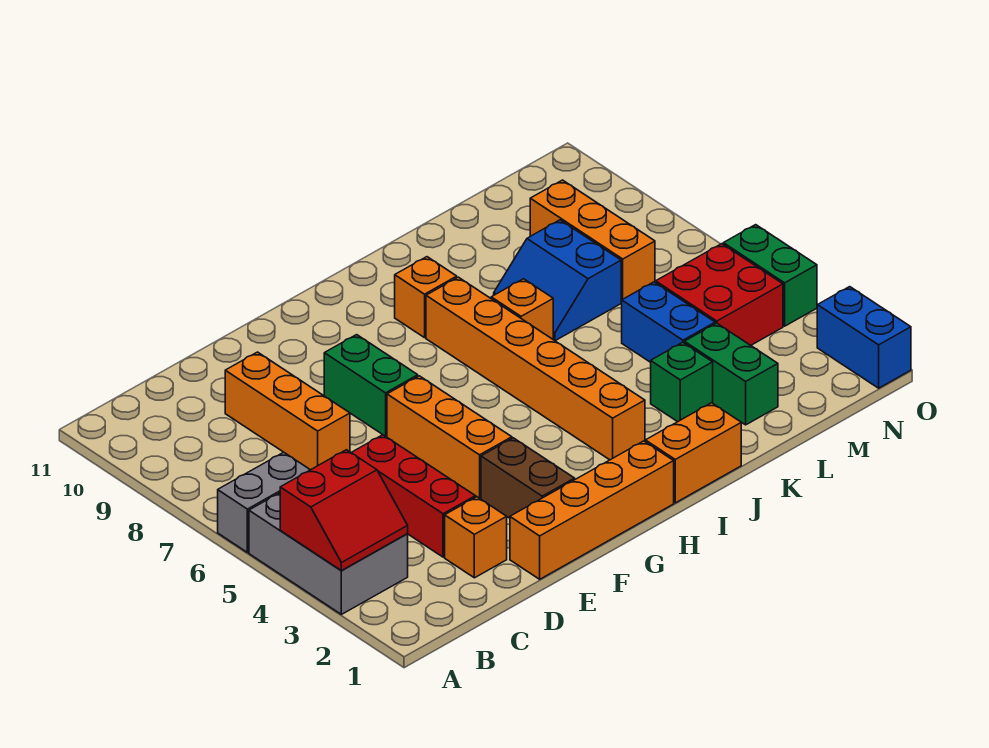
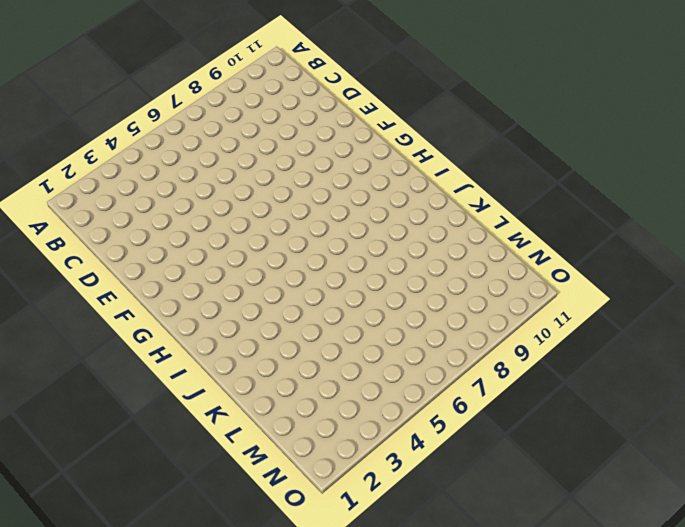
none -> grey brick A3:B5 level 1
none -> grey brick A6:B6 level 1
none -> orange brick D2 level 1

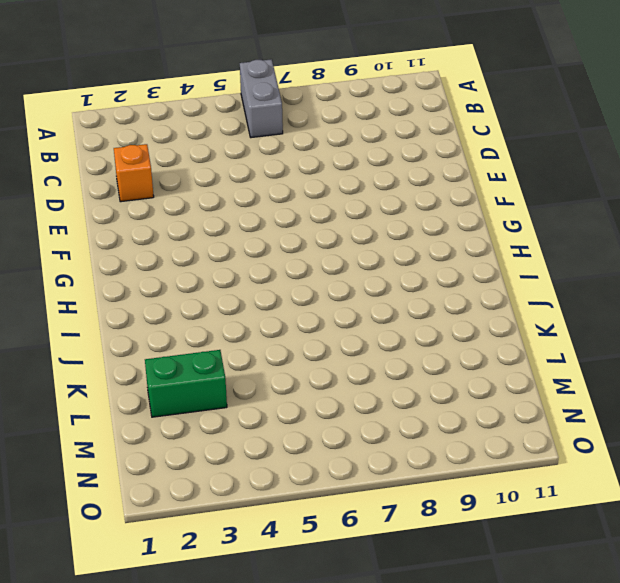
none -> grey brick A3:B5 level 1
none -> red brick D3:D5 level 1
none -> orange brick D7:D9 level 1

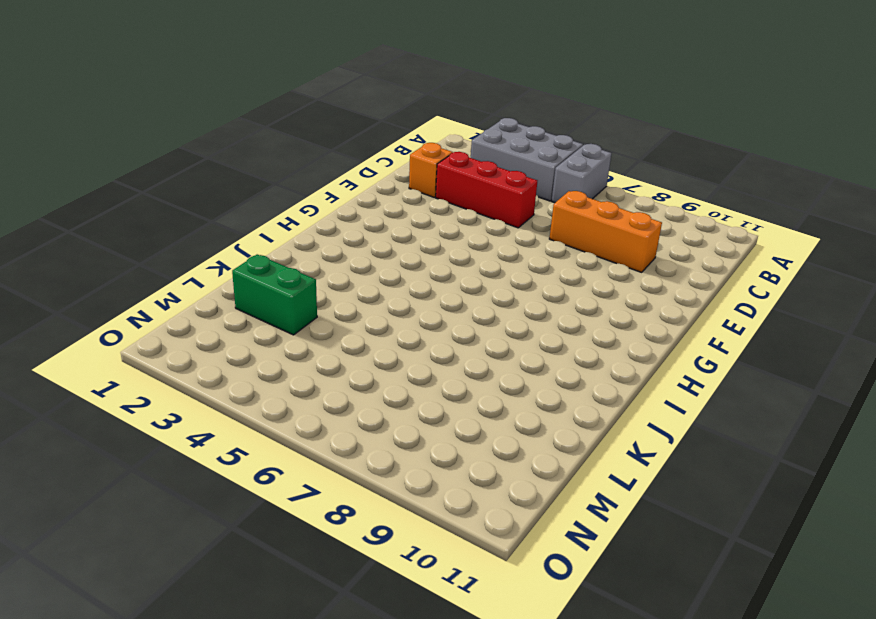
none -> orange brick E1:H1 level 1
none -> brown brick F2:F3 level 1
none -> orange brick F4:F6 level 1

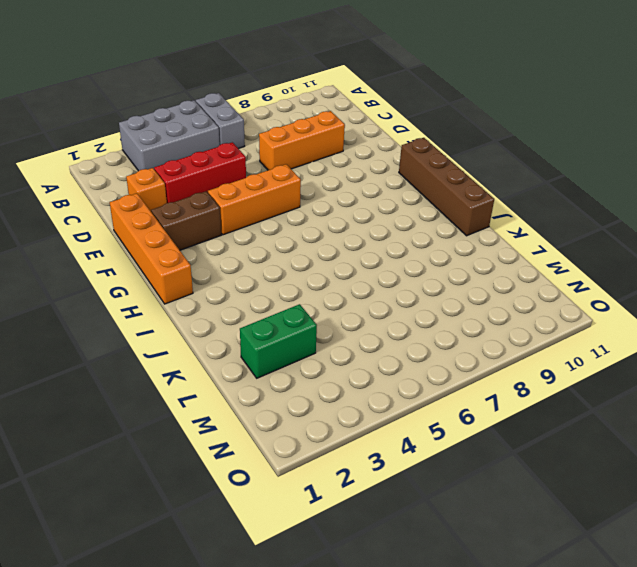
brown brick G11:J11 level 1 -> none
none -> green brick F7:F8 level 1
none -> orange brick I1:J1 level 1
none -> orange brick I3:I8 level 1

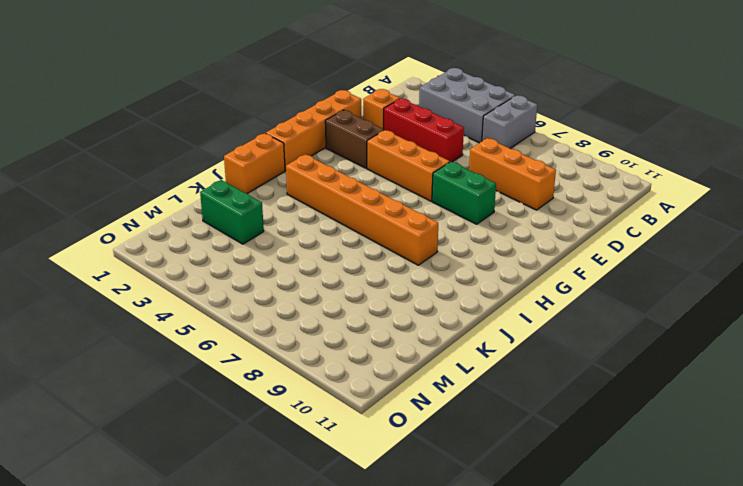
none -> orange brick I9 level 1
none -> orange brick J7 level 1
none -> green brick K3 level 1

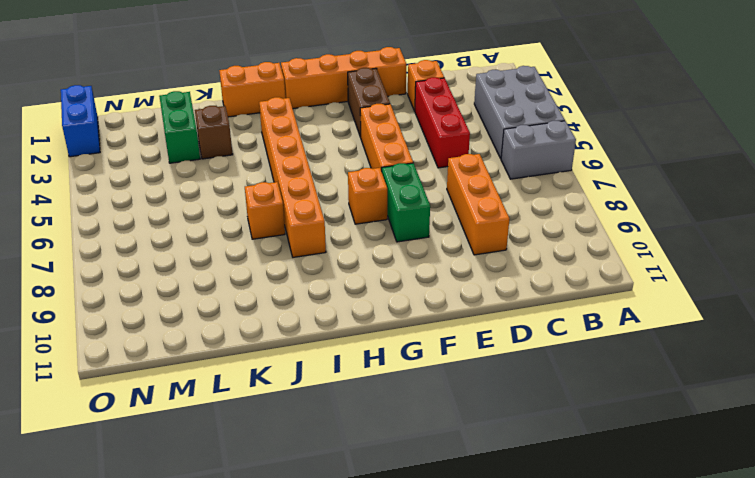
orange brick G7 level 1 -> orange brick I9 level 1
brown brick K3 level 1 -> green brick K3 level 1
none -> blue slope K7:L8 level 1 top L
none -> blue brick L4:L5 level 1
none -> red brick M4:N5 level 1

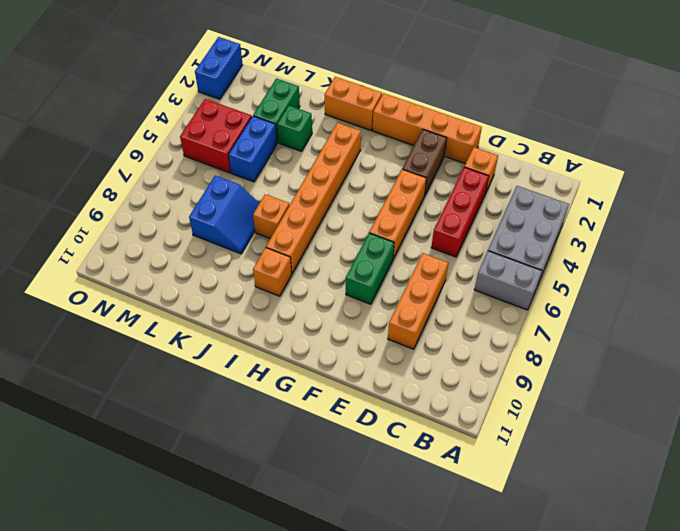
none -> orange brick M7:M9 level 1
none -> green brick O4:O5 level 1
none -> red slope A3:B4 level 2 top 4

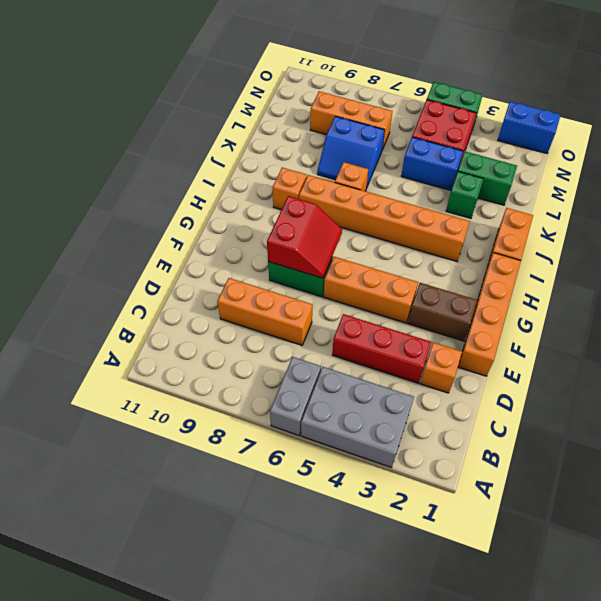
red slope F7:G8 level 2 top 8 -> red slope A3:B4 level 2 top 4

